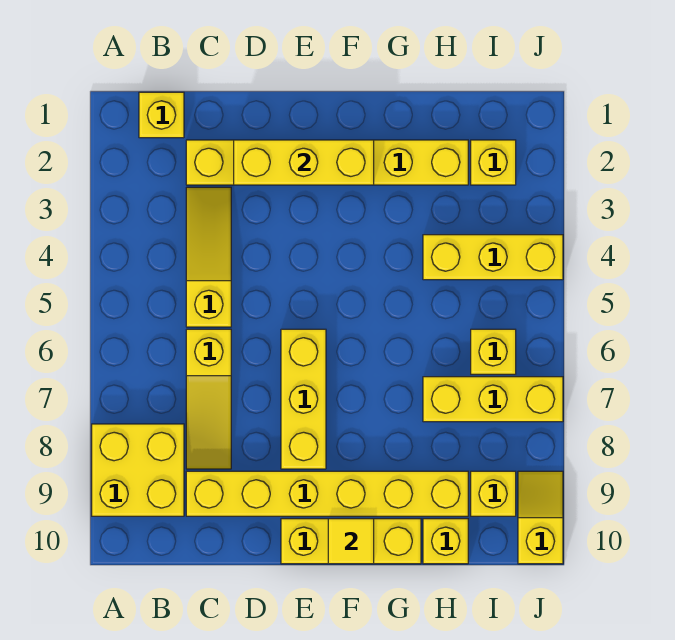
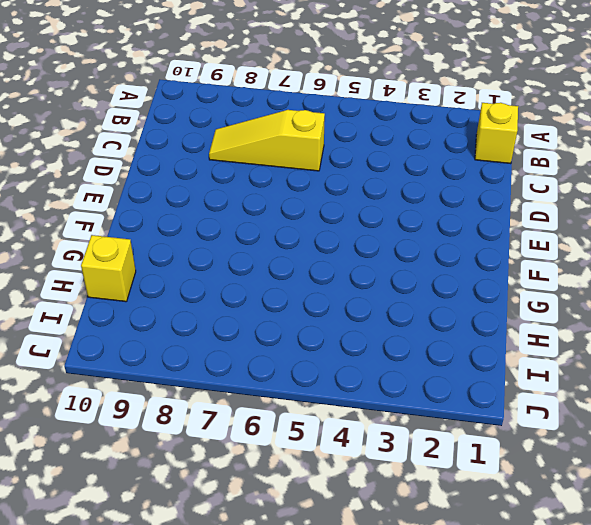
none -> yellow brick A8:B9 level 1
none -> yellow brick C2:H2 level 1
none -> yellow slope C3:C5 level 1 top 5

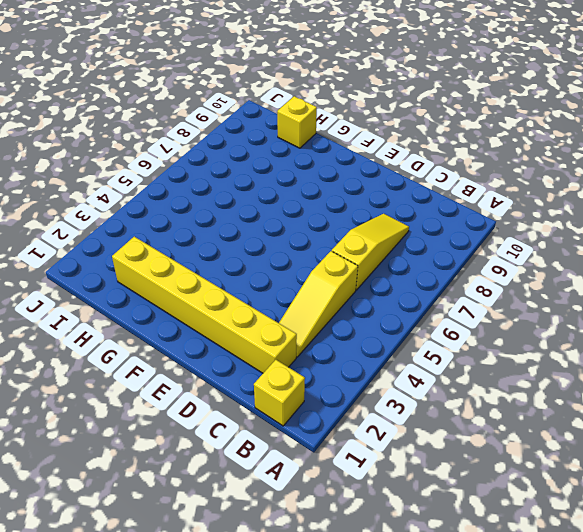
none -> yellow brick A8:B9 level 1
none -> yellow brick C9:H9 level 1
none -> yellow brick E6:E8 level 1

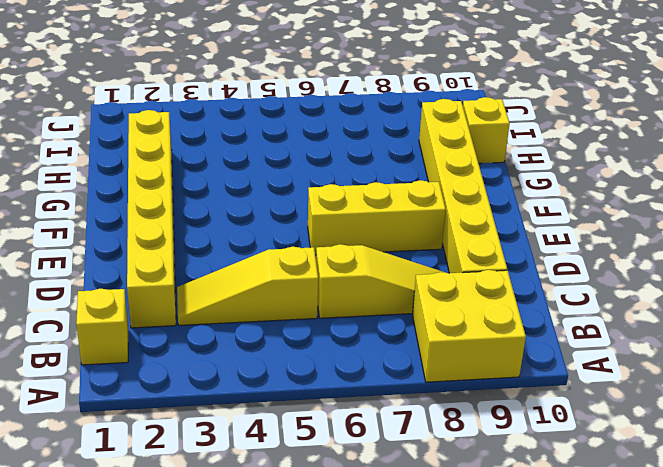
none -> yellow brick E10:G10 level 1
none -> yellow brick H4:J4 level 1
none -> yellow brick H7:J7 level 1

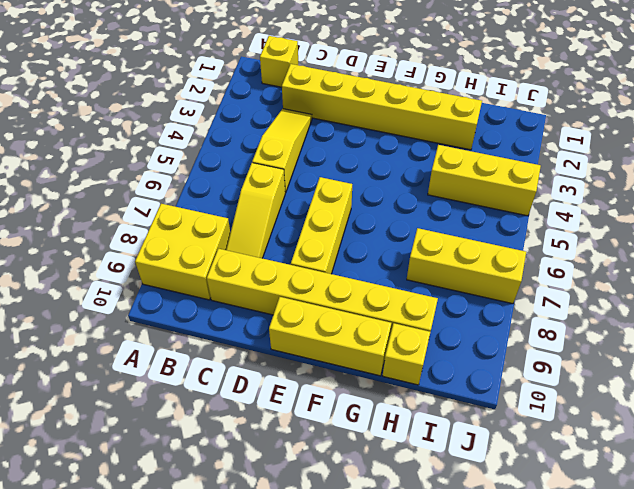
none -> yellow brick I2 level 1
none -> yellow brick I6 level 1
none -> yellow brick I9 level 1

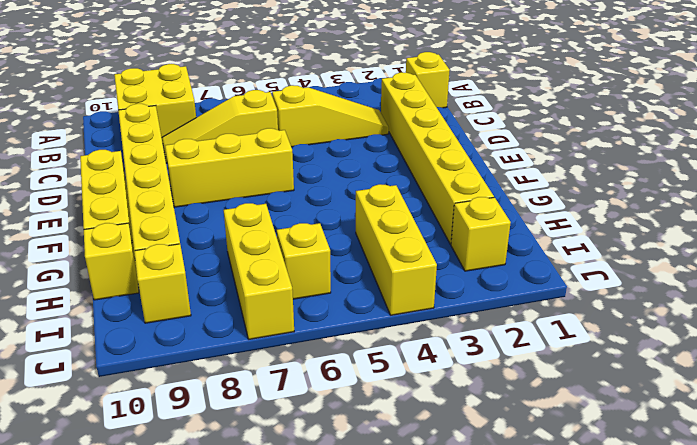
none -> yellow slope J9:J10 level 1 top 10
none -> yellow brick D2:F2 level 2
none -> yellow tile F10 level 2

